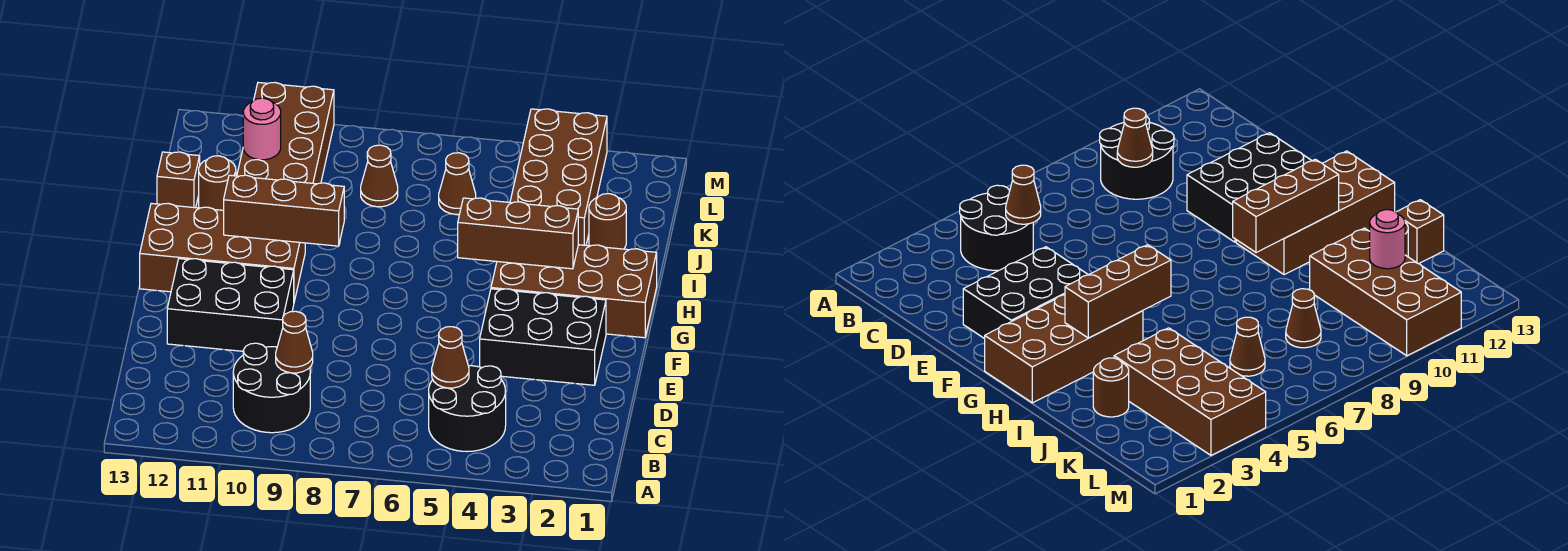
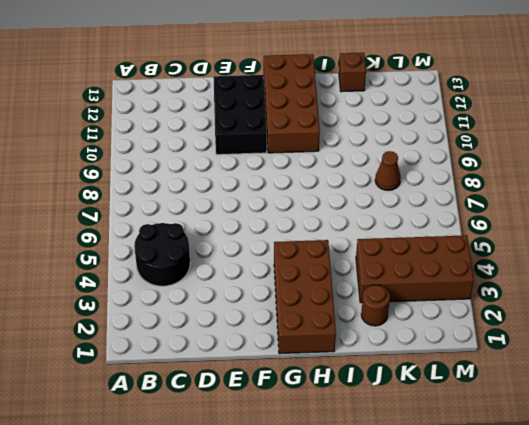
none -> black round brick B9:C10 level 1
none -> black brick E2:F4 level 1
none -> brown brick J10:M11 level 1

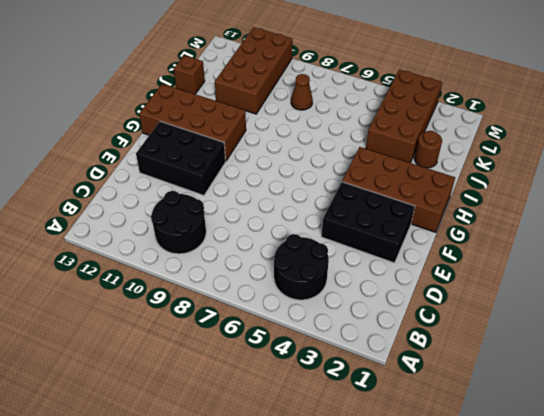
none -> brown round brick J12 level 1
none -> brown cone K6 level 1
none -> brown cone C5 level 2

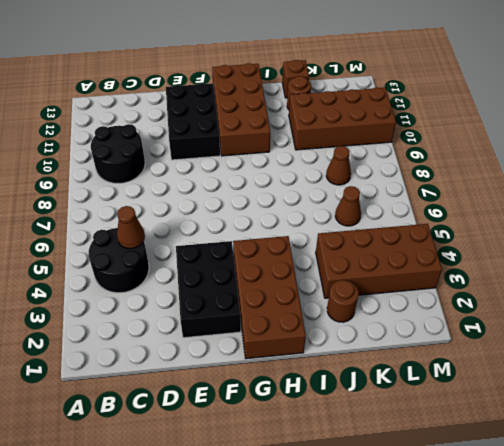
none -> brown cone C9 level 2
none -> brown brick H3:H5 level 2
none -> brown brick H9:H11 level 2

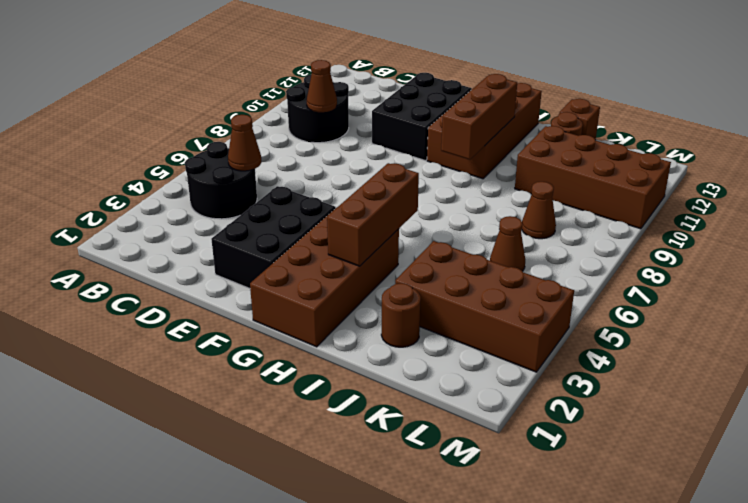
none -> pink round brick K11 level 2

